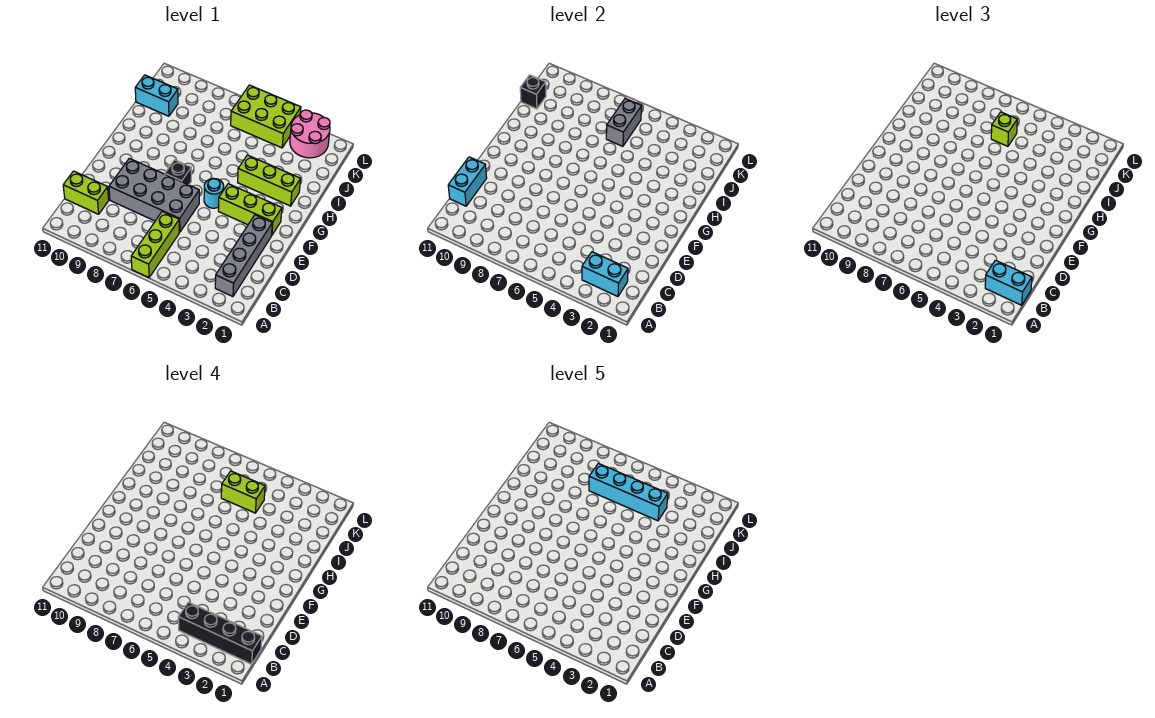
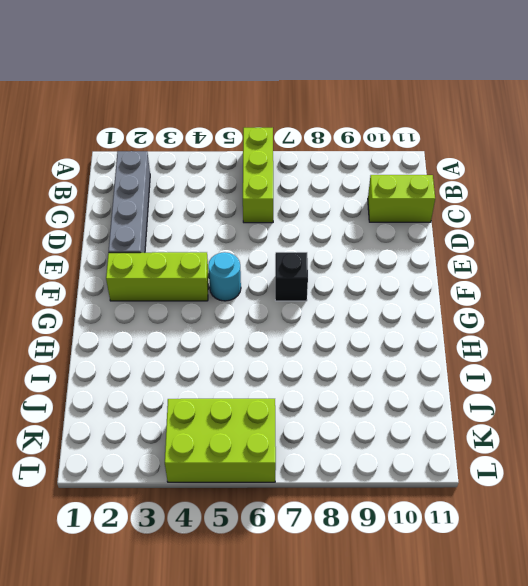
none -> grey brick D6:E9 level 1
none -> lime brick H2:H4 level 1
none -> cyan brick J10:J11 level 1

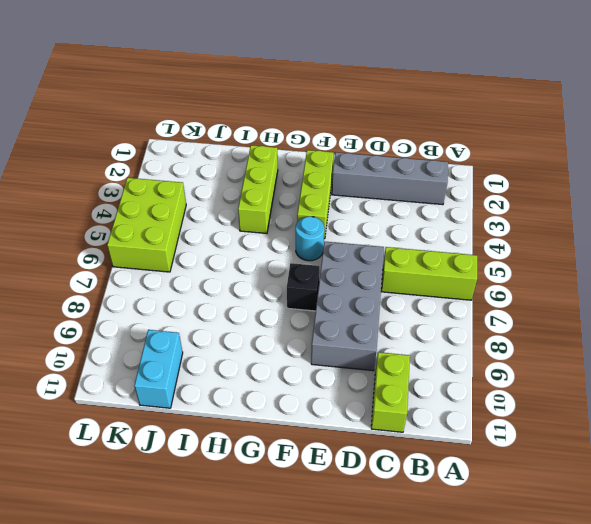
none -> pink round brick K2:L3 level 1
none -> cyan brick B2:B3 level 2
none -> cyan brick C11:D11 level 2

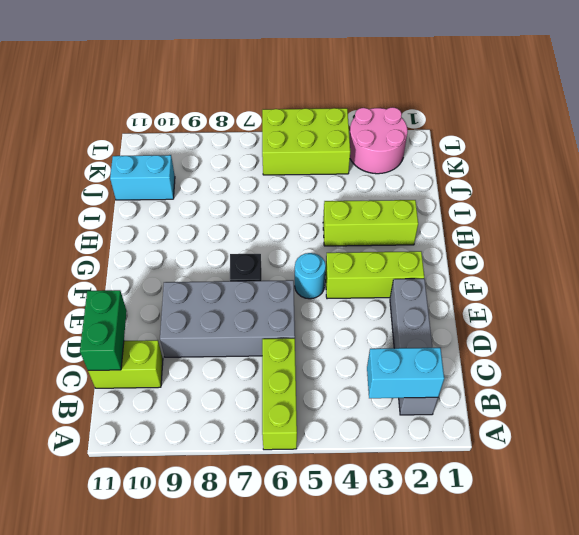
green brick C11:D11 level 2 -> cyan brick C11:D11 level 2
none -> grey brick J6:K6 level 2
none -> black brick J11 level 2
none -> cyan brick B1:B2 level 3

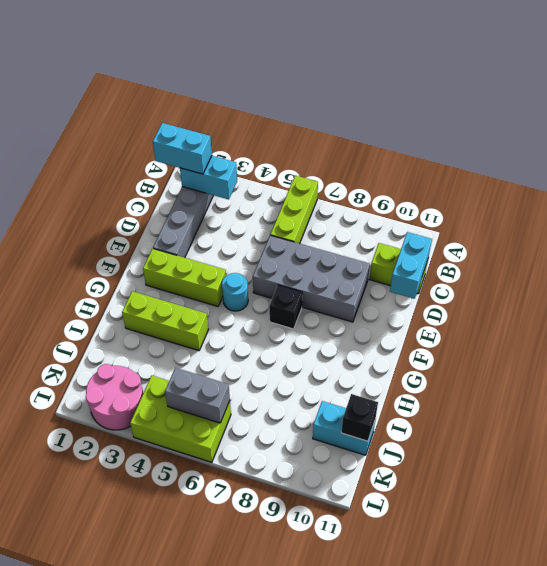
grey brick K5:K6 level 2 -> grey brick J6:K6 level 2
none -> lime brick J6 level 3
none -> black brick B1:B4 level 4
none -> lime brick J5:J6 level 4

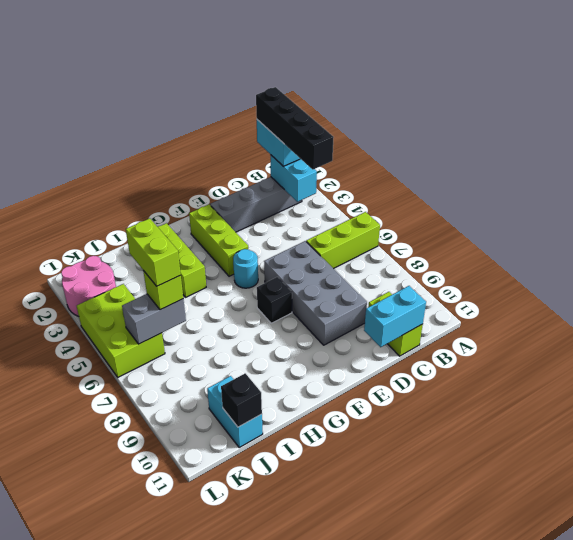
none -> cyan brick J4:J7 level 5

